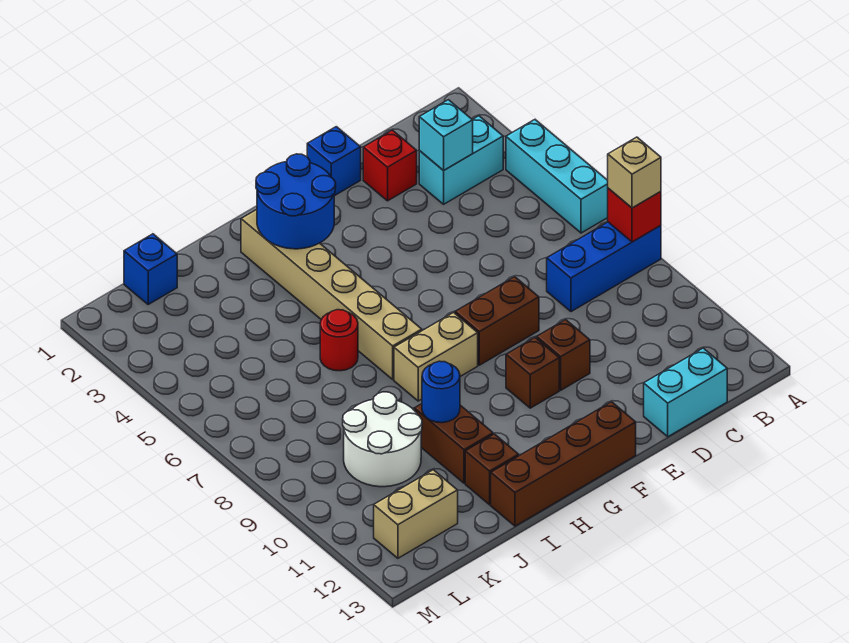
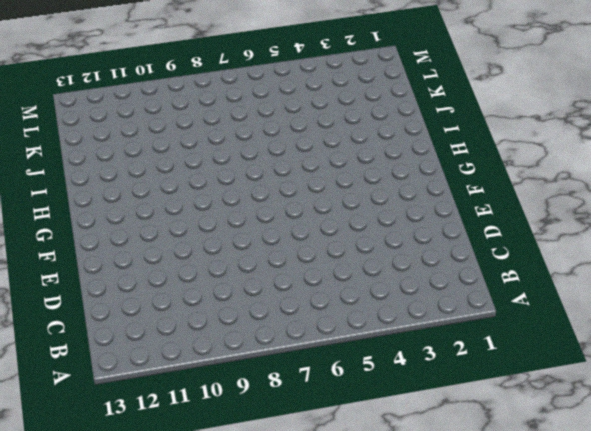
none -> cyan brick A4:A6 level 1
none -> blue brick A8:C8 level 1
none -> cyan brick B3:C3 level 1

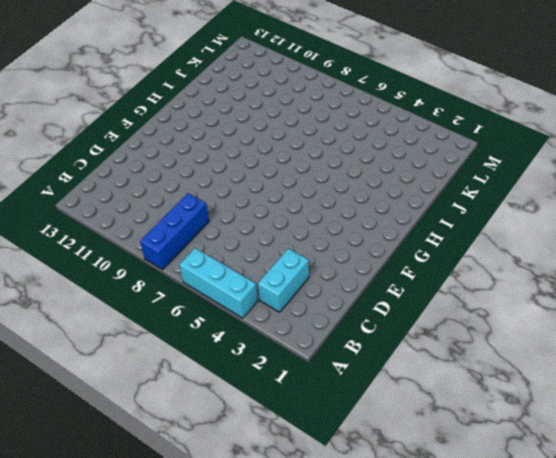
none -> cyan brick C13:D13 level 1
none -> red brick D2 level 1
none -> blue brick E1 level 1

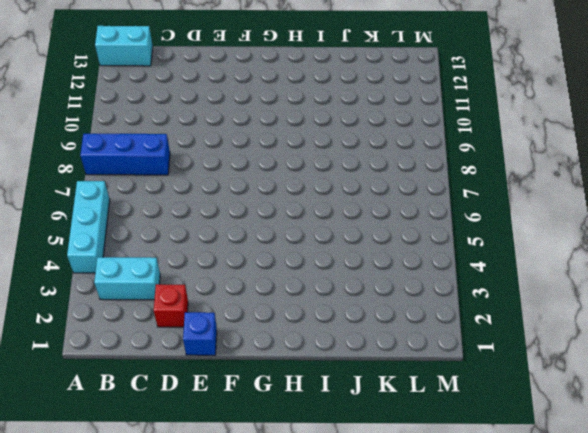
cyan brick A13:B13 level 1 -> cyan brick C13:D13 level 1
none -> brown brick E8:F8 level 1
none -> brown brick E10 level 1
none -> brown brick F10 level 1

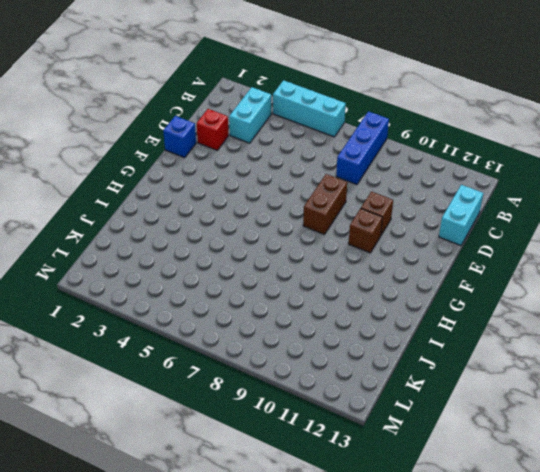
none -> brown brick F13:I13 level 1
none -> tan brick G8:H8 level 1
none -> tan brick H2:H7 level 1

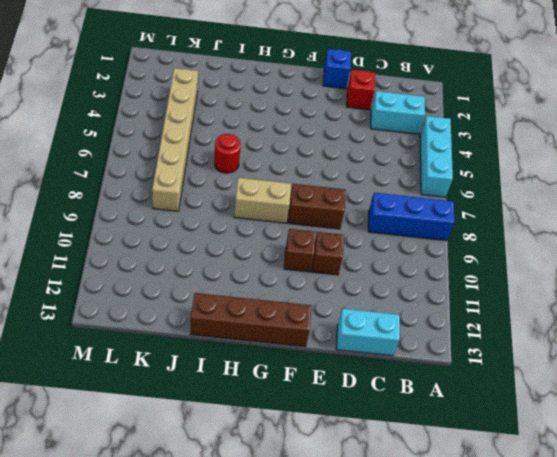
tan brick K3:K8 level 1 -> tan brick H2:H7 level 1
none -> brown brick I10:I11 level 1
none -> brown brick I12 level 1
none -> white round brick J9:K10 level 1

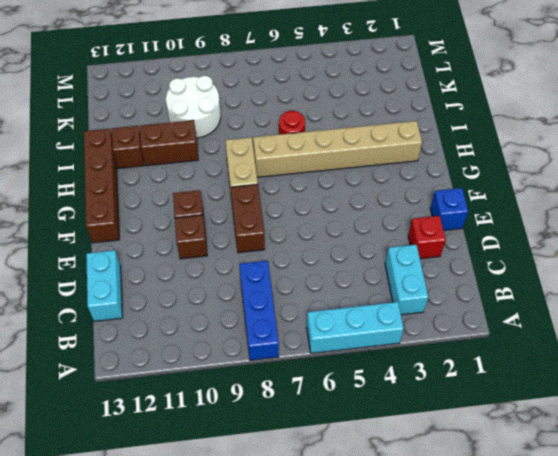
none -> blue brick K1 level 1
none -> tan brick K12:L12 level 1
none -> red brick A8 level 2

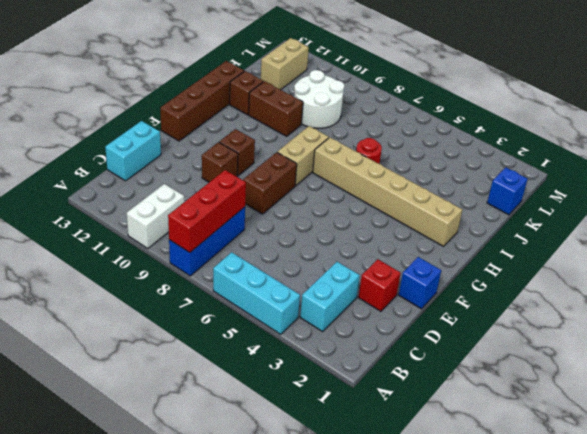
red brick A8:C8 level 2 -> red brick A8 level 2
white brick A10:B10 level 1 -> none
none -> cyan brick C3 level 2
none -> blue round brick G2:H3 level 2
none -> blue round brick I10 level 2

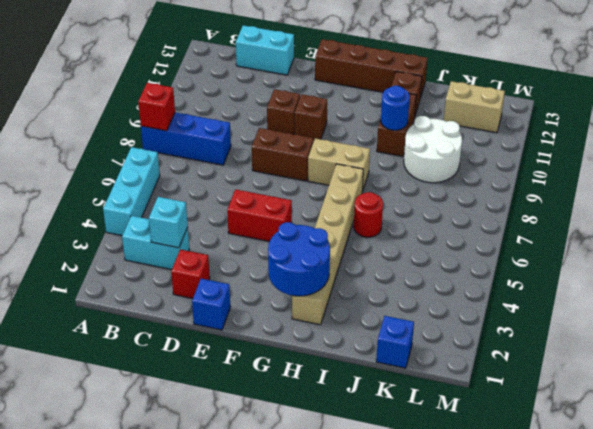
red brick E5:F5 level 1 -> none
none -> tan brick A8 level 3

